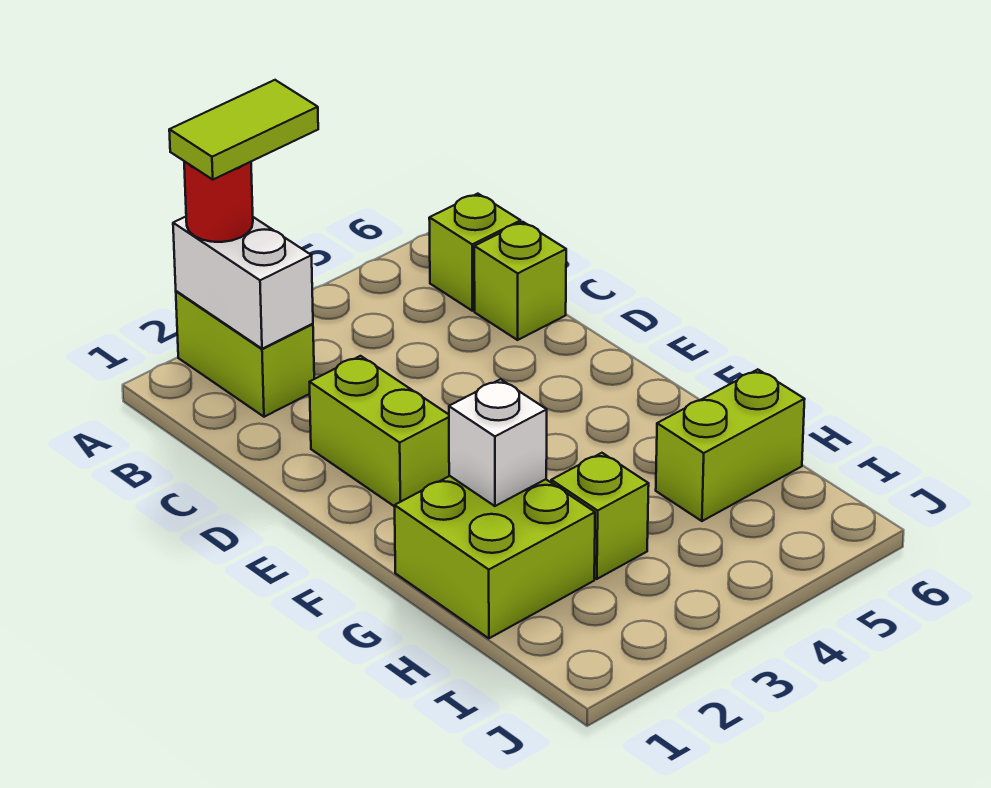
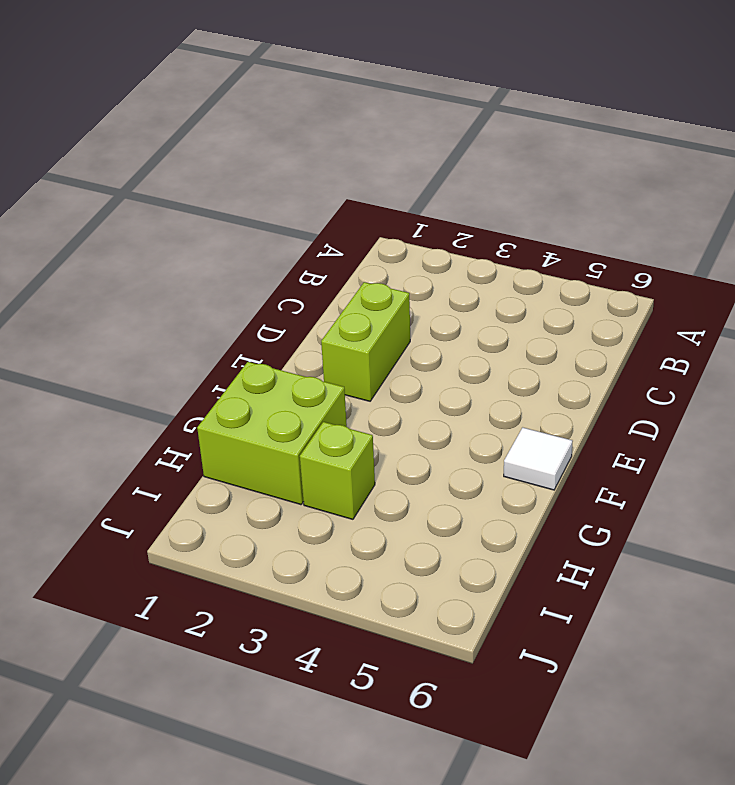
white tile F6 level 1 -> none
none -> lime brick A2:B2 level 1
none -> lime brick B6 level 1

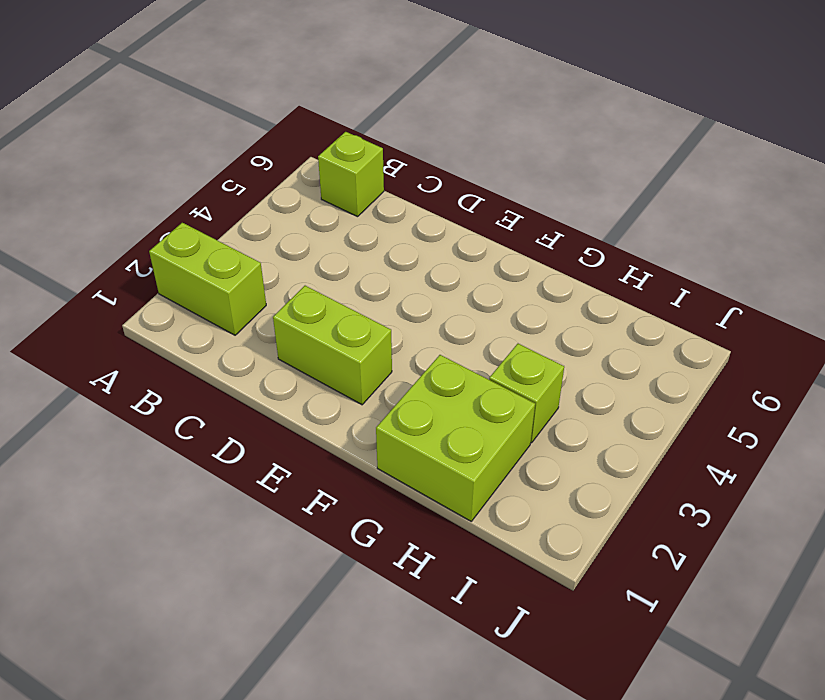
none -> lime brick C6 level 1
none -> lime brick H5:H6 level 1

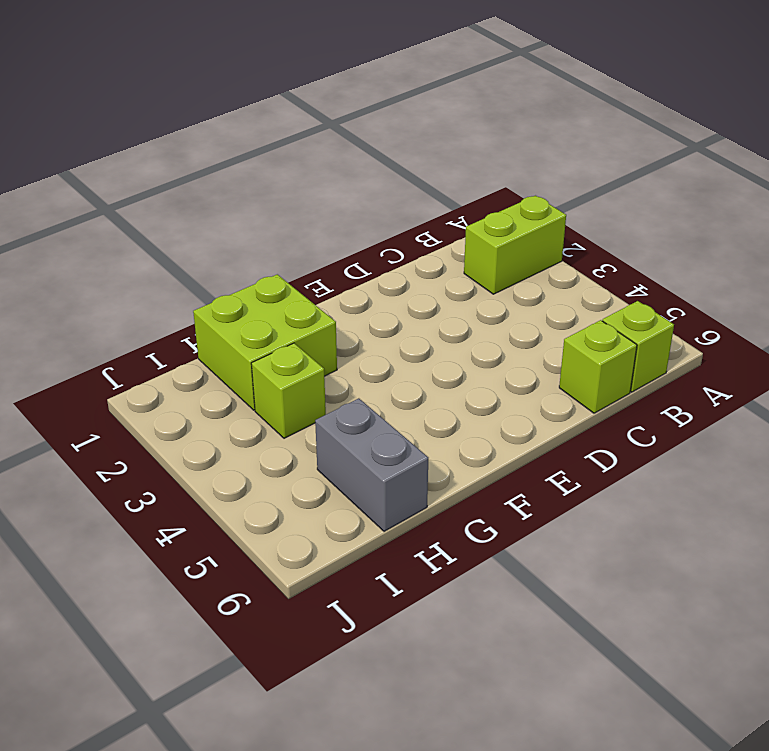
grey brick H5:H6 level 1 -> lime brick H5:H6 level 1
none -> lime brick D2:E2 level 1
none -> white brick A2:B2 level 2

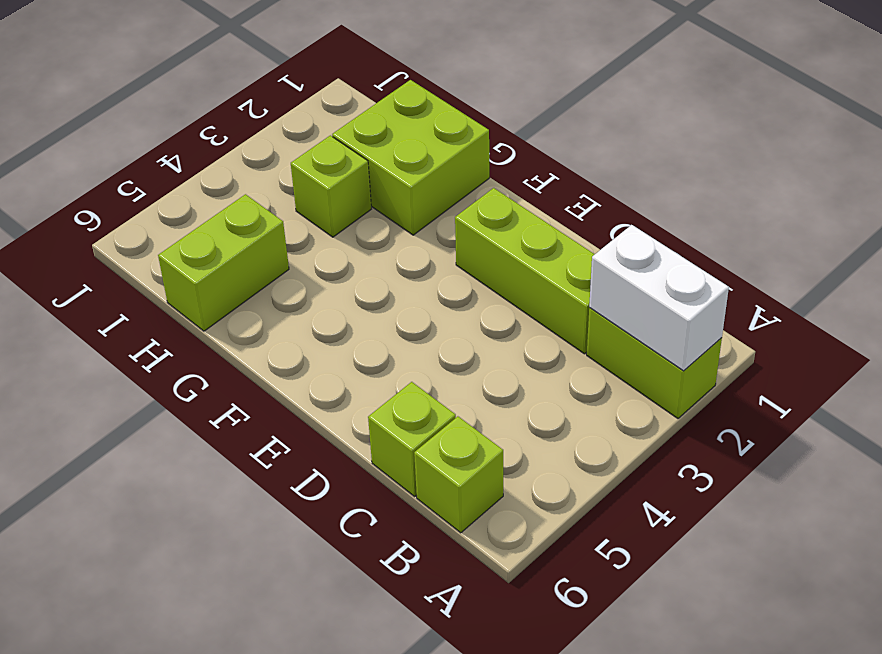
lime brick C2:E2 level 1 -> lime brick D2:E2 level 1
none -> white brick G2 level 2
none -> red round brick A2 level 3

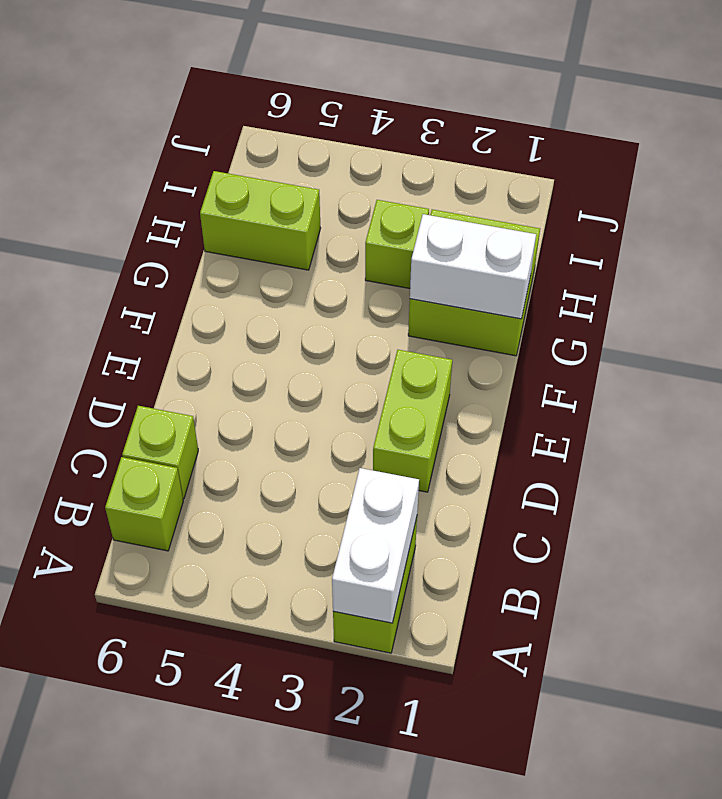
white brick G1:G2 level 2 -> white brick G2 level 2
none -> red round brick A2 level 3
none -> lime tile A2:A3 level 4

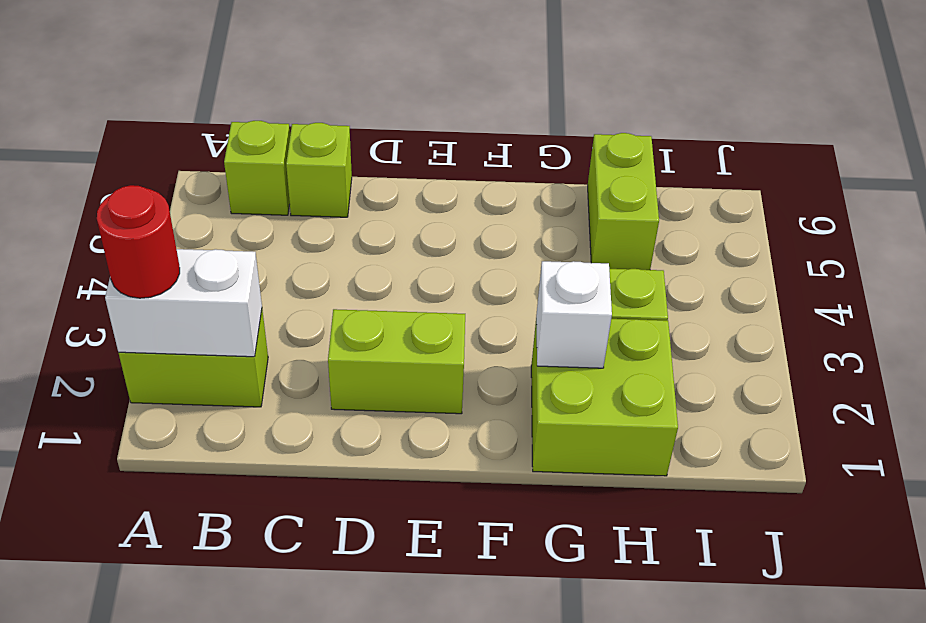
none -> lime tile A2:A3 level 4

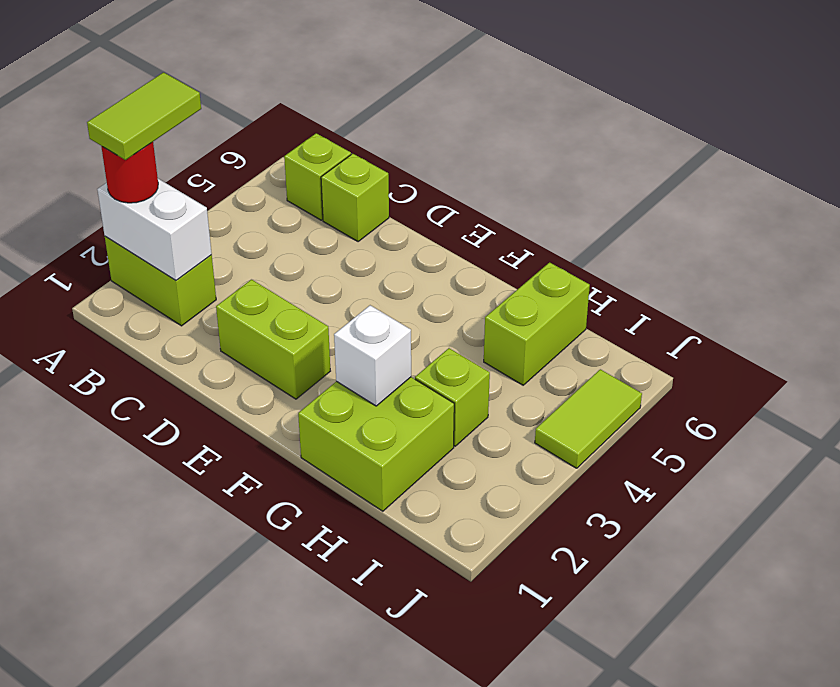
lime tile J4:J5 level 1 -> none

